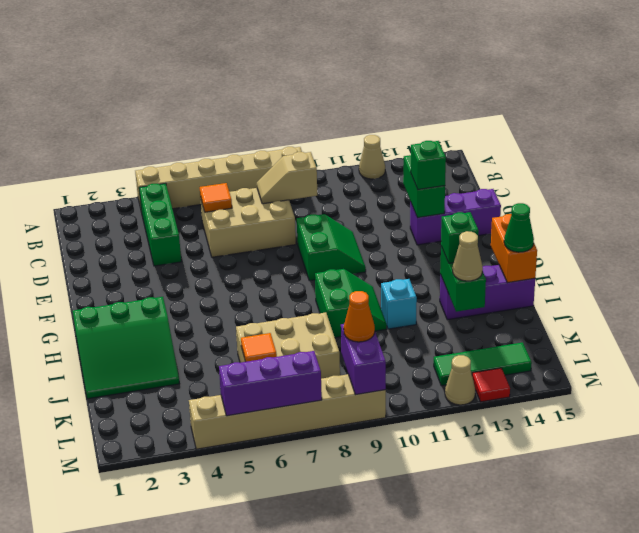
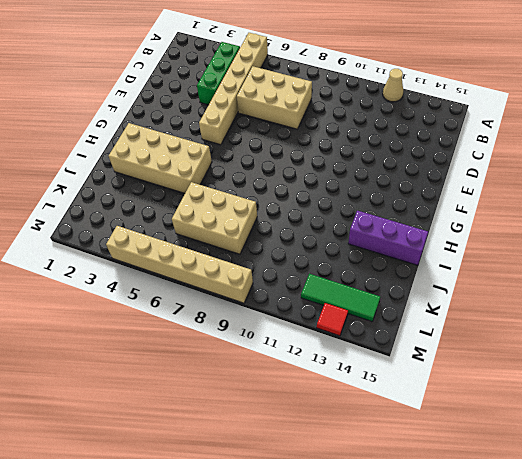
tan brick A5:F5 level 1 -> tan brick A4:A9 level 1
tan brick H2:I5 level 1 -> green slope H1:J3 level 1 top H
none -> green slope E9:F10 level 1 top 9
none -> purple brick E13:E15 level 1
none -> green slope H9:I10 level 1 top 9

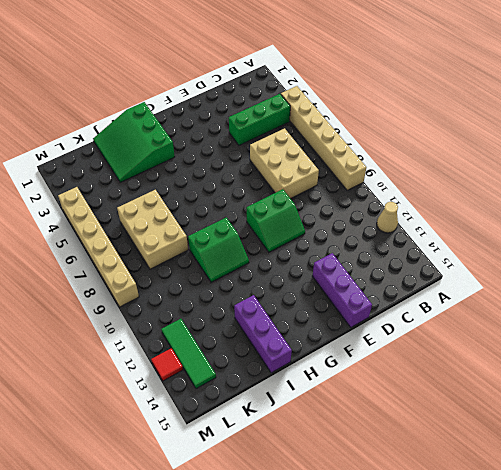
none -> cyan brick I11 level 1
none -> tan cone M12 level 1
none -> orange tile C6 level 2

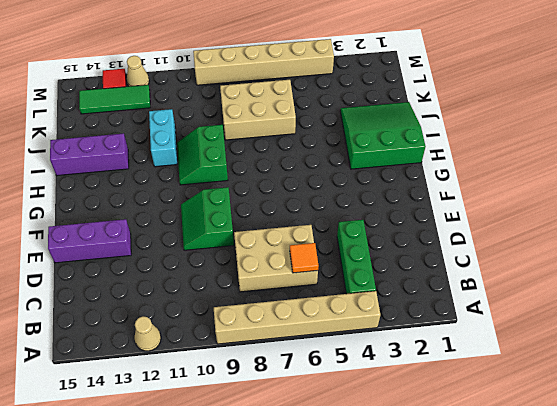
cyan brick I11:J11 level 1 -> cyan brick I11 level 1
none -> tan slope C8:C9 level 2 top 9
none -> green brick D13:E13 level 2
none -> orange brick H15:I15 level 2

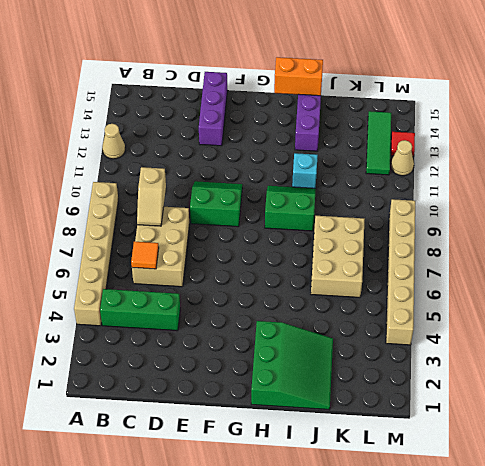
none -> green brick D13:E13 level 2
none -> green brick I13:J13 level 2
none -> orange tile K6 level 2

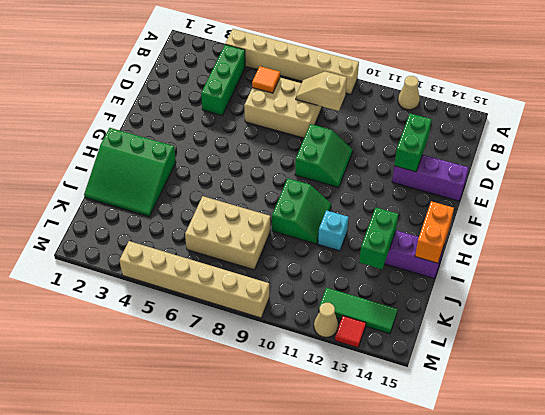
none -> orange tile K6 level 2
none -> purple brick L9:M9 level 2
none -> purple brick M5:M7 level 2

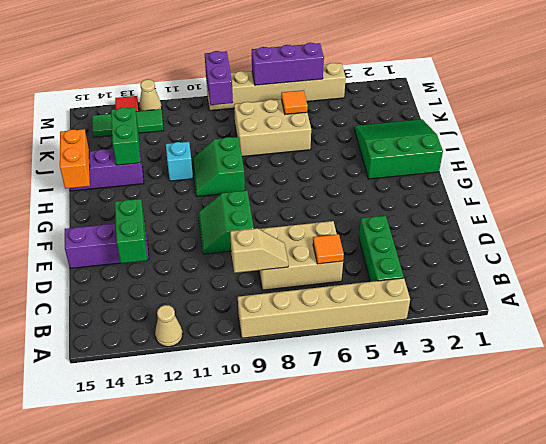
none -> green brick E13 level 3
none -> green brick I13 level 3
none -> green cone I15 level 3

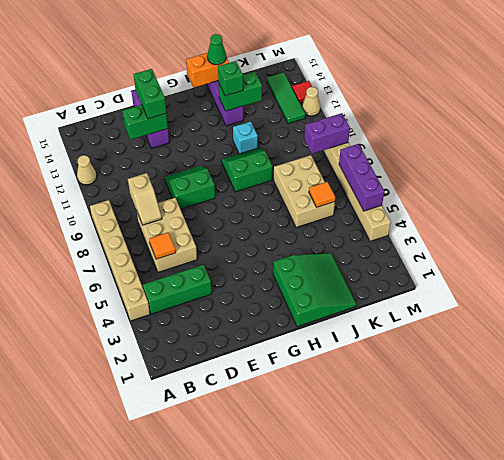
green brick E13:E14 level 3 -> green brick E13 level 3
none -> tan cone J13 level 3
none -> orange cone L9 level 3

